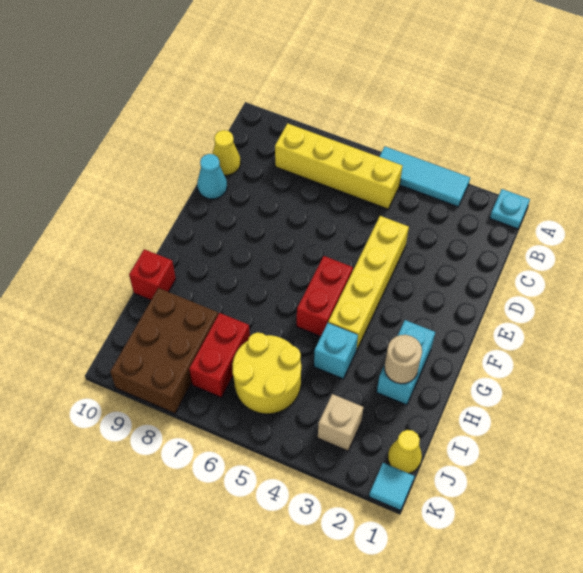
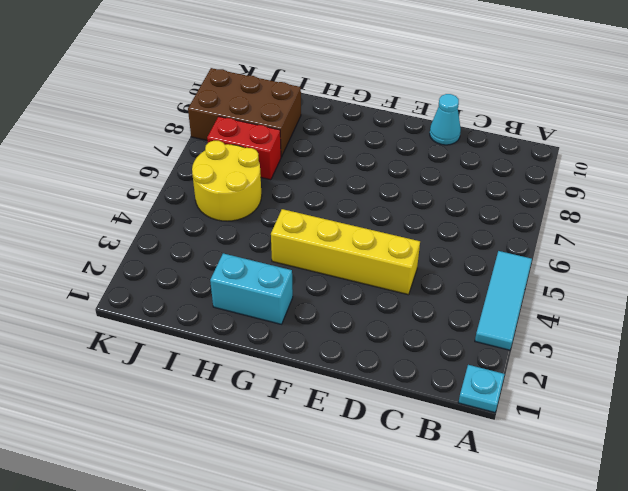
none -> yellow brick B5:B8 level 1
none -> yellow cone C10 level 1
none -> red brick F5:G5 level 1

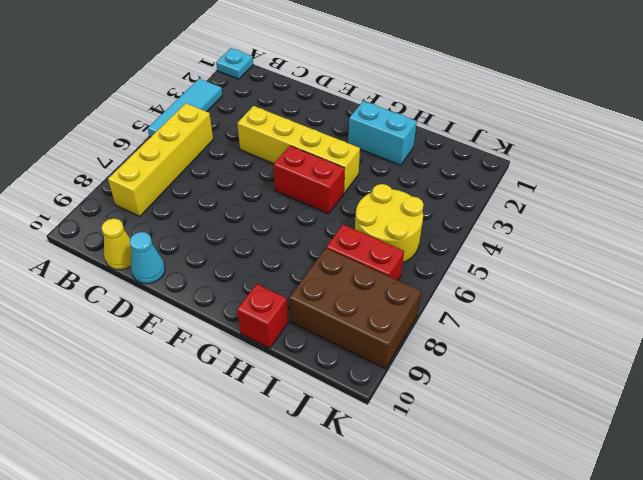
none -> cyan brick H4 level 1
none -> yellow cone J1 level 1
none -> tan brick J3 level 1

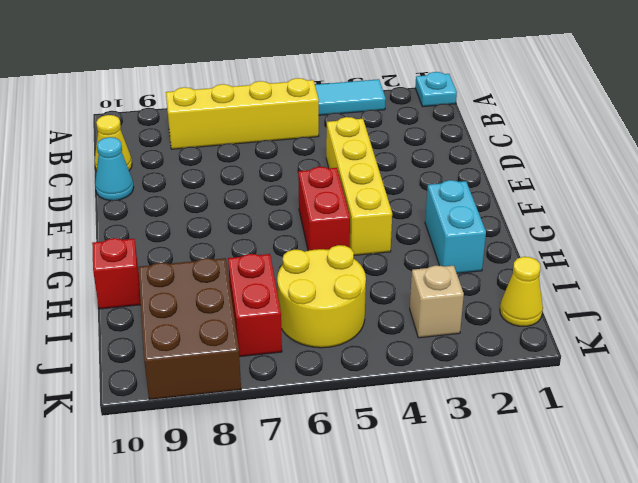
none -> cyan brick H4 level 1
none -> cyan tile K1 level 1
none -> tan round brick H2 level 2

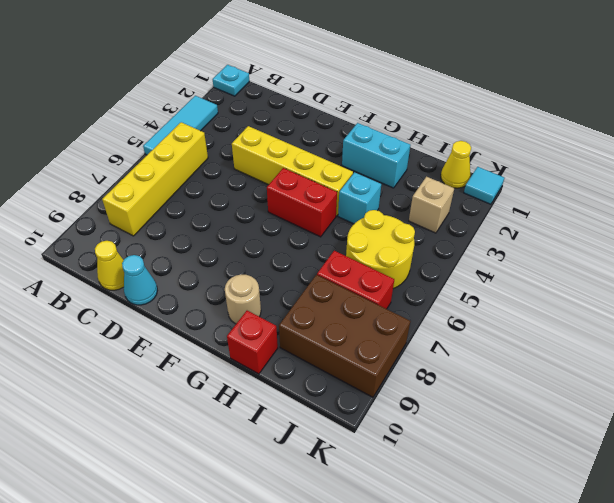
tan round brick G9 level 1 -> tan round brick H2 level 2

